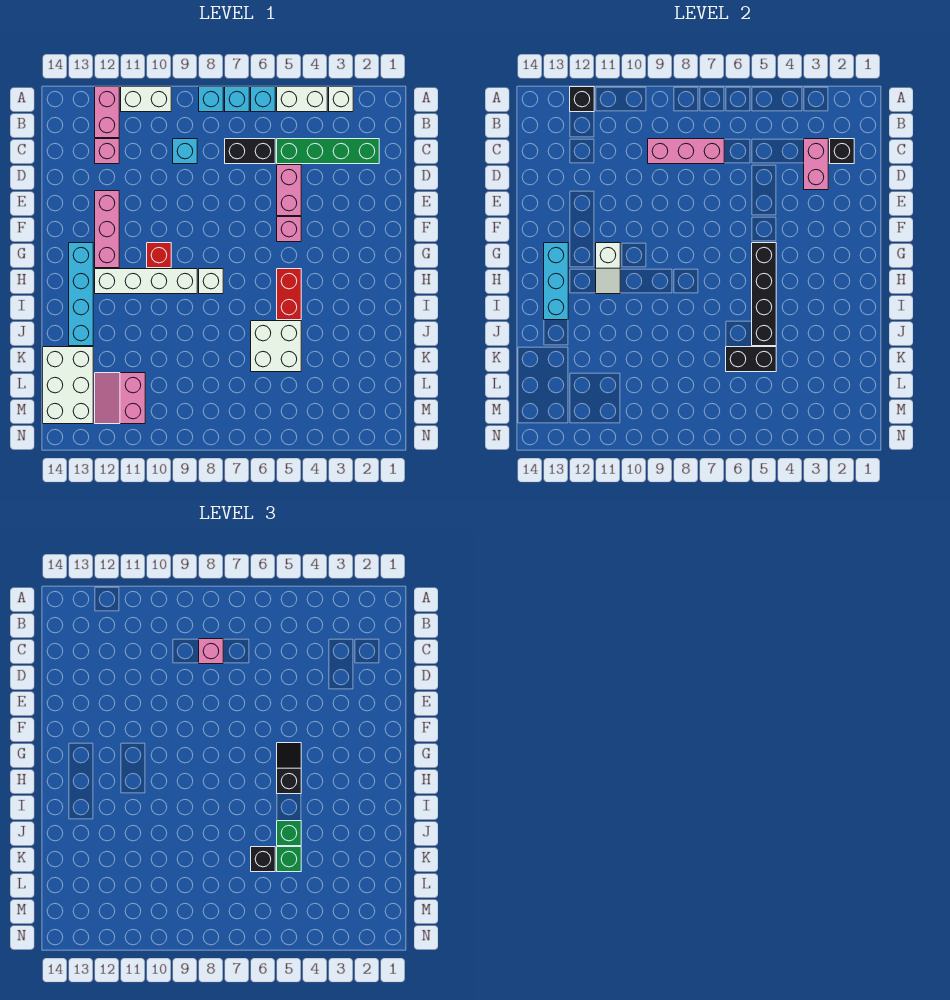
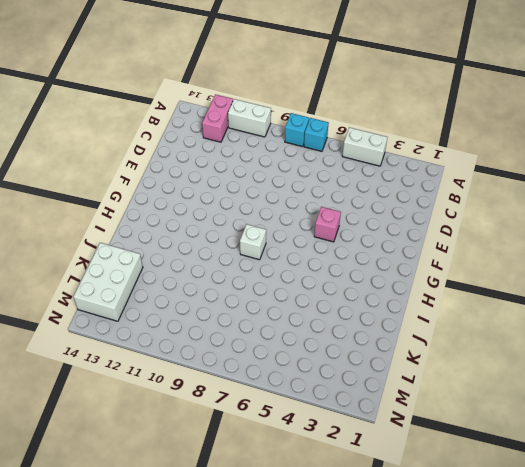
none -> white brick A3 level 1
none -> cyan brick A6 level 1
none -> green brick C2:C5 level 1
none -> black brick C6:C7 level 1

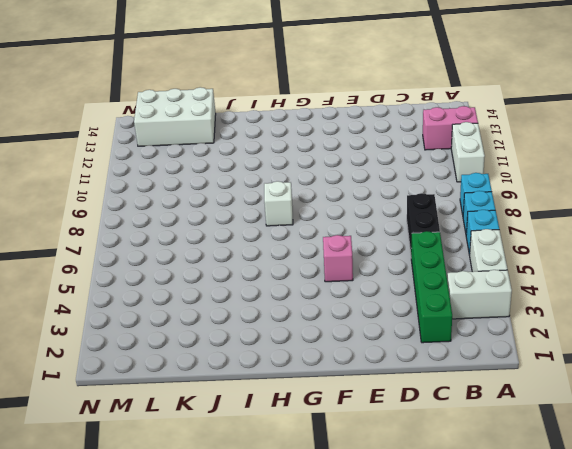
white brick A3:B3 level 1 -> white brick A3 level 1
none -> cyan brick C9 level 1
none -> pink brick C12 level 1
none -> pink brick D5:E5 level 1
none -> pink brick E12:G12 level 1

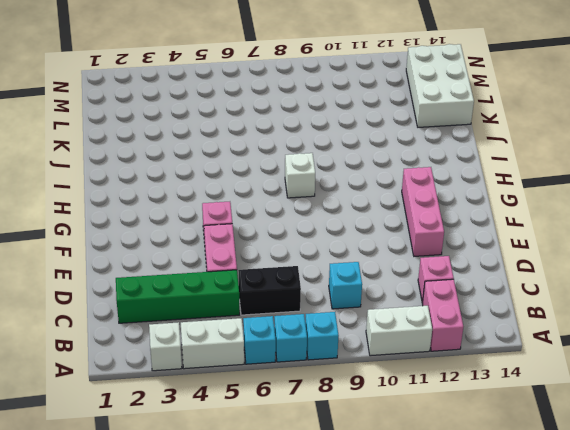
none -> red brick G10 level 1
none -> cyan brick G13:J13 level 1
none -> red brick H5:I5 level 1
none -> white brick H9:H12 level 1

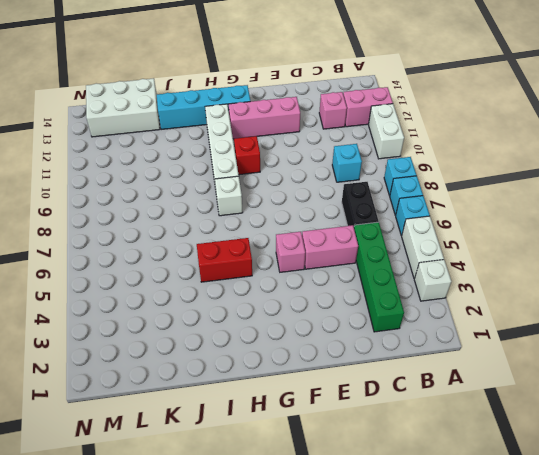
none -> white brick J5:K6 level 1
none -> pink slope L11:M12 level 1 top 11
none -> black brick A12 level 2
none -> black brick C2 level 2

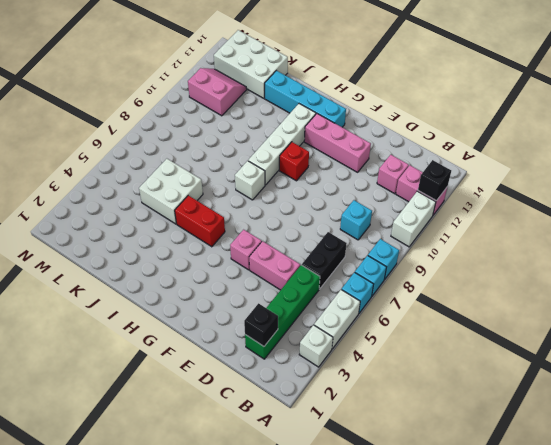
none -> pink brick C3:D3 level 2
none -> pink brick C7:C9 level 2
none -> black brick G5:J5 level 2
none -> white slope G11:H11 level 2 top G

